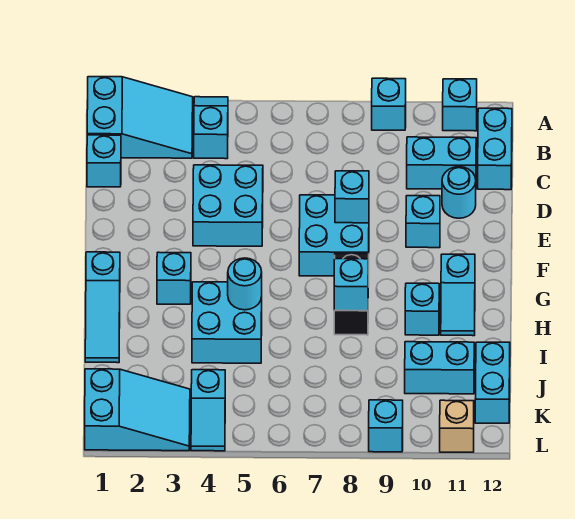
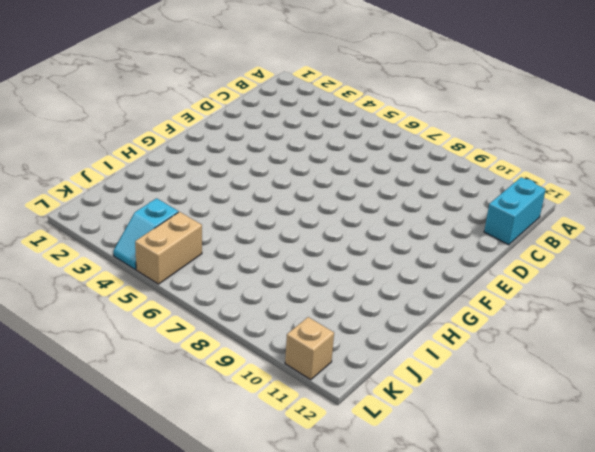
tan brick K5:L5 level 1 -> none
none -> cyan slope A1:B3 level 1 top 1
none -> cyan slope A4:B4 level 1 top B
none -> cyan brick A9 level 1

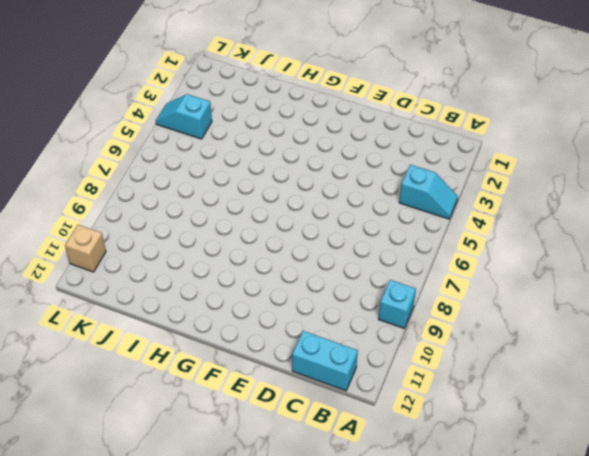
none -> cyan slope A1:B3 level 1 top 1
none -> cyan brick A11 level 1
none -> cyan brick C1 level 1

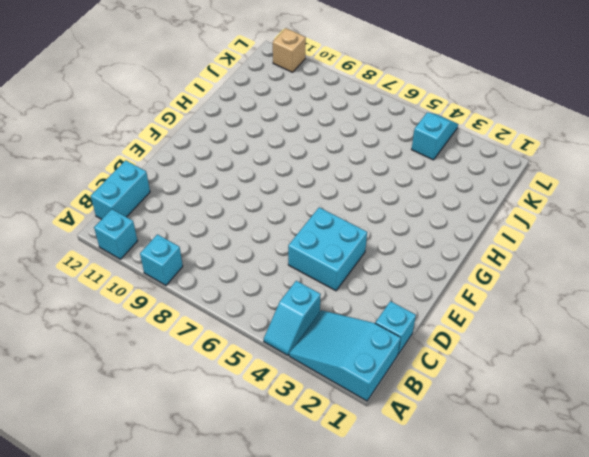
none -> cyan brick C10:C11 level 1
none -> cyan round brick D11 level 1
none -> cyan brick E7:F8 level 1

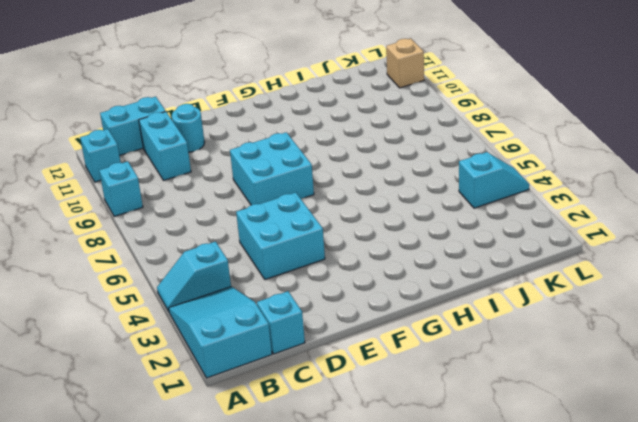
none -> cyan brick E10 level 1
none -> cyan slope G1:I1 level 1 top G
none -> cyan brick G3 level 1

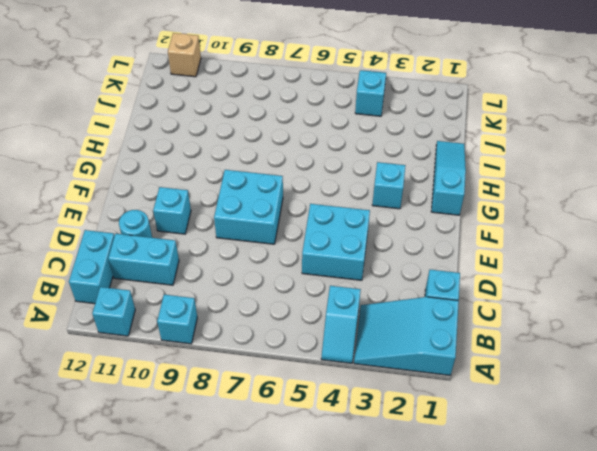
none -> black brick G8:H8 level 1
none -> cyan slope G11:H11 level 1 top G
none -> cyan brick H4:I5 level 1

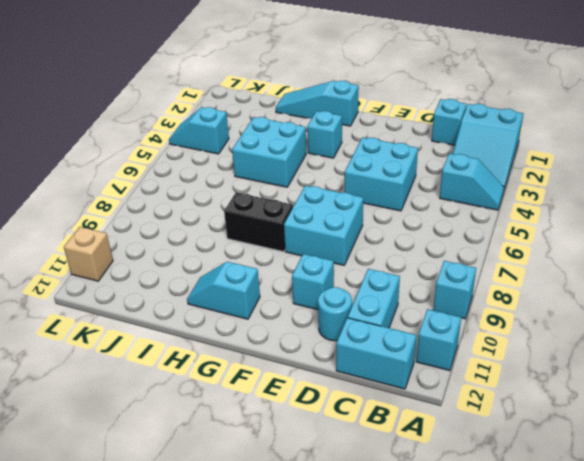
none -> cyan brick H10 level 1
none -> cyan brick J10:J11 level 1
none -> cyan brick J12:K12 level 1

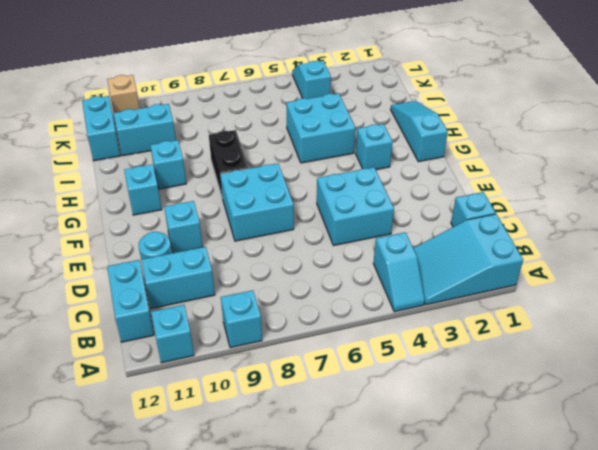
none -> cyan slope K1:L3 level 1 top 1
none -> cyan brick L9 level 1
none -> cyan brick E8 level 2

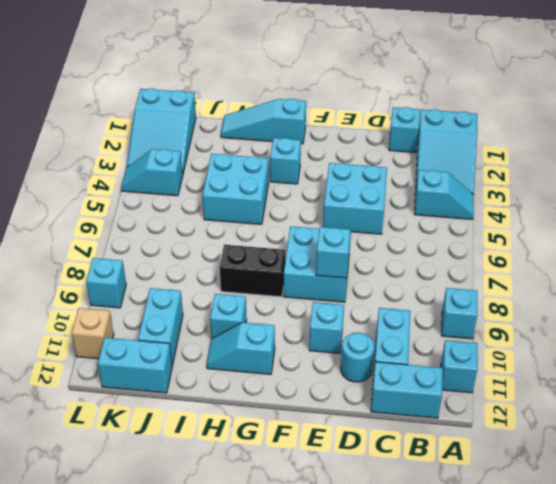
none -> cyan round brick H5 level 2
none -> cyan brick H8 level 2

